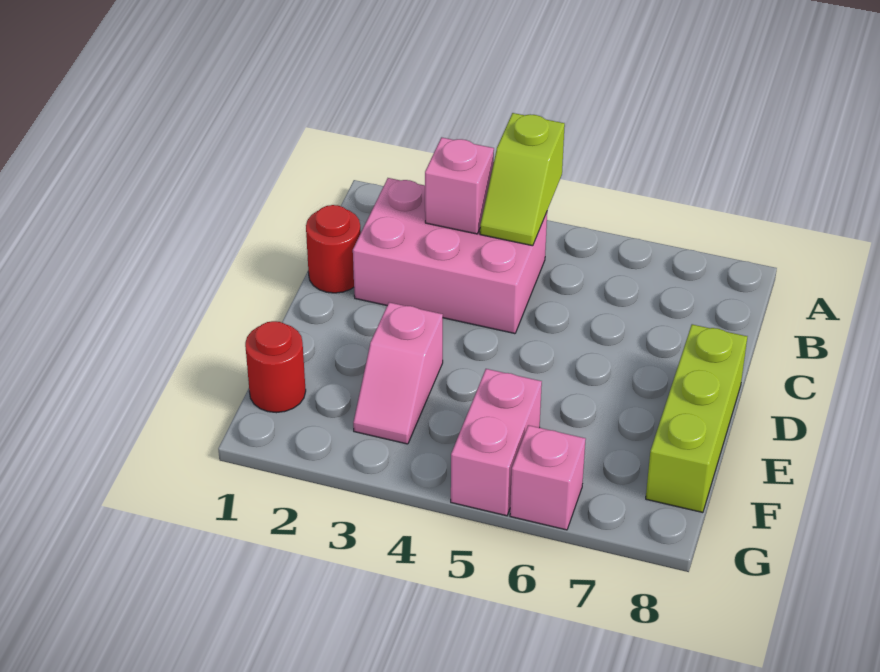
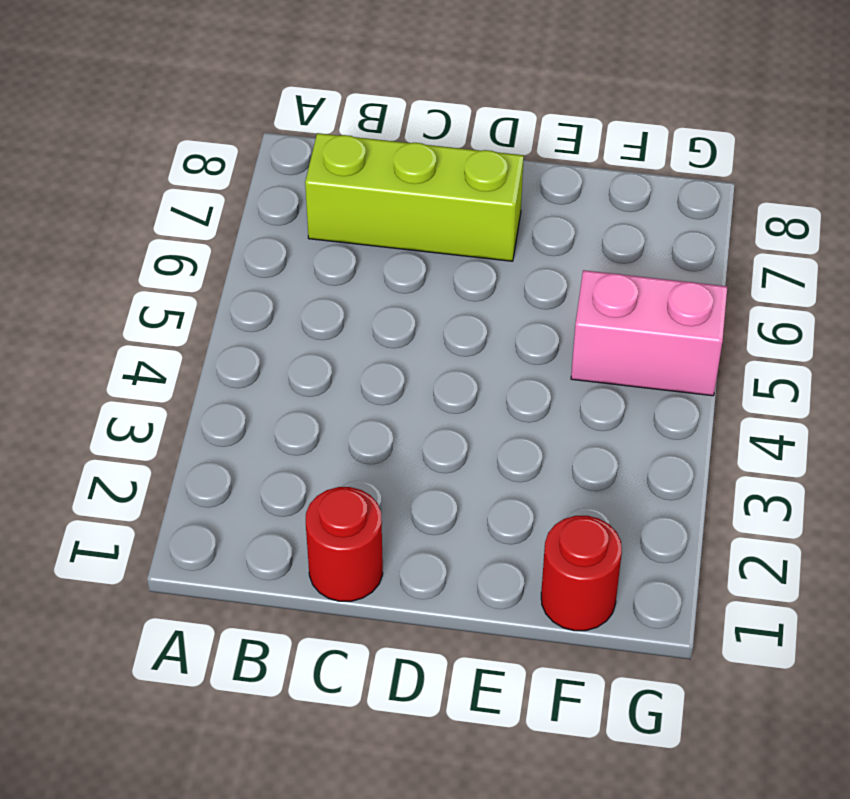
lime brick B7:D7 level 1 -> lime brick D8:F8 level 1
none -> pink brick B2:C4 level 1
none -> pink slope E3:F3 level 1 top E

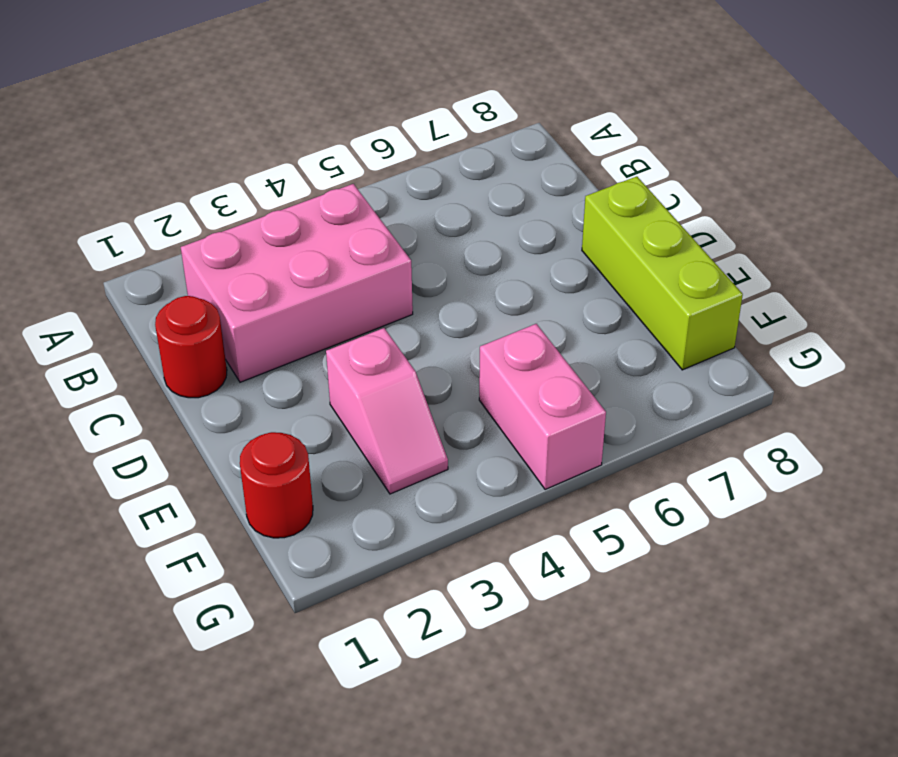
none -> pink brick G6 level 1
none -> lime slope A4:B4 level 2 top A

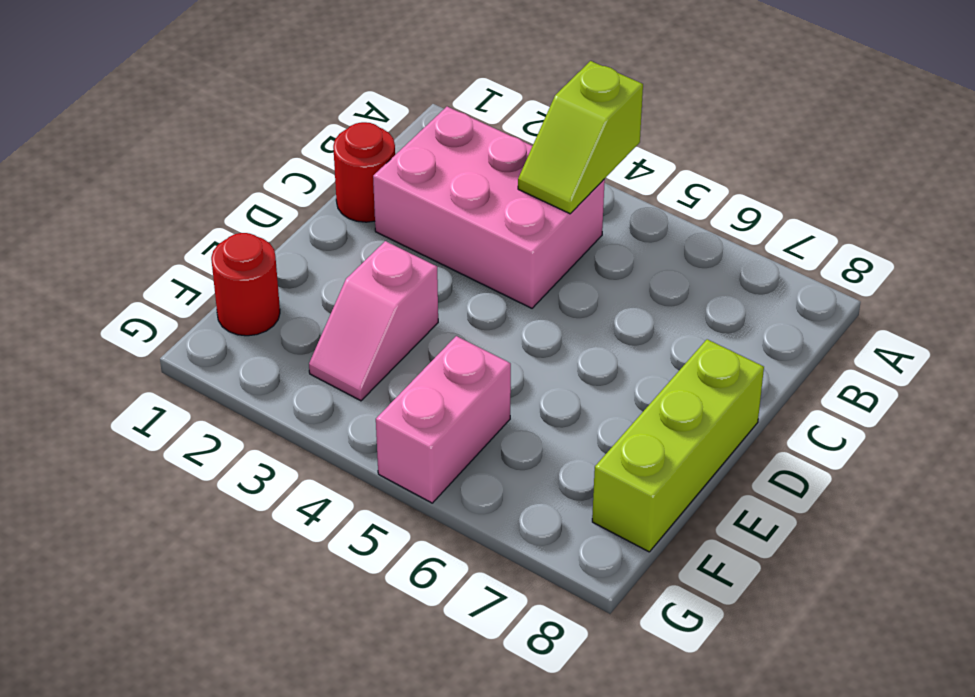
none -> pink brick G6 level 1
none -> pink brick B3 level 2

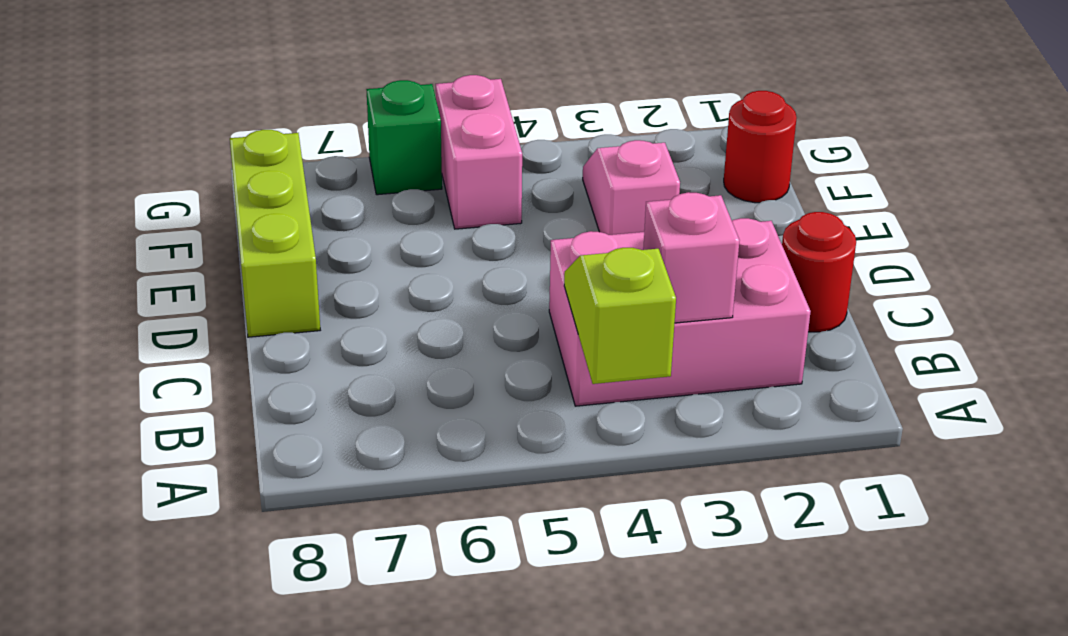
green brick G6 level 1 -> pink brick G6 level 1

